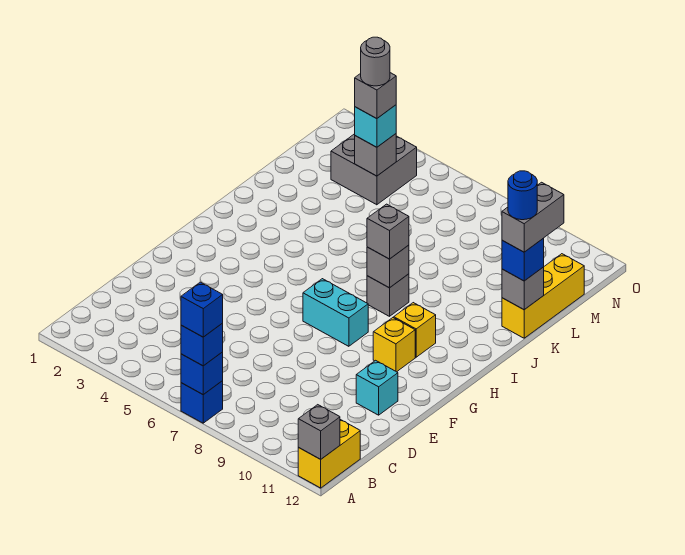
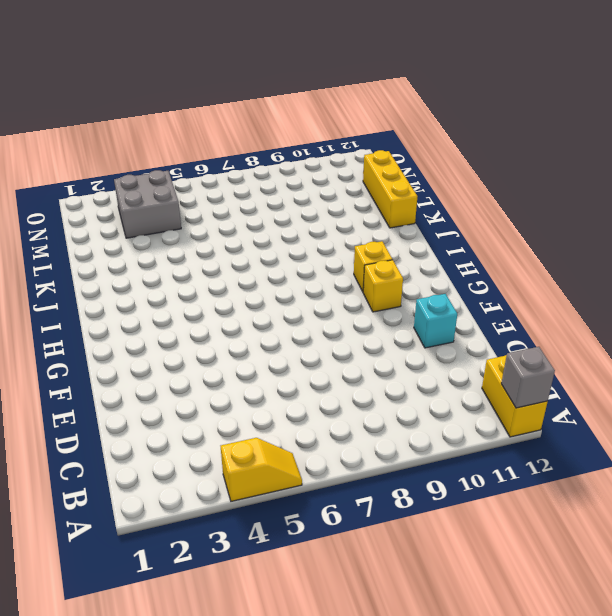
yellow slope A4:A5 level 1 top 4 -> none
none -> blue brick A7 level 1
none -> cyan brick G7:G8 level 1
none -> grey brick I8 level 1

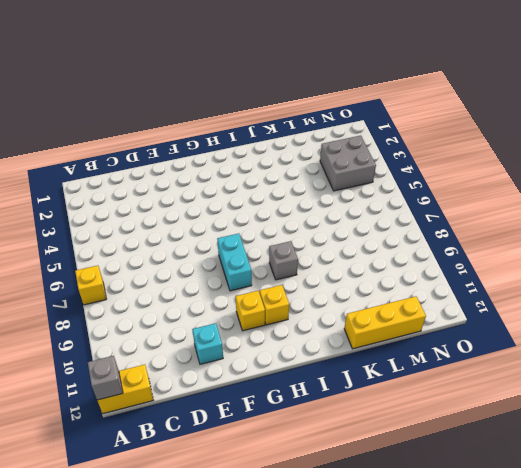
yellow brick A7 level 1 -> blue brick A7 level 1
none -> blue brick A7 level 2
none -> grey brick I8 level 2
none -> grey brick K12 level 2

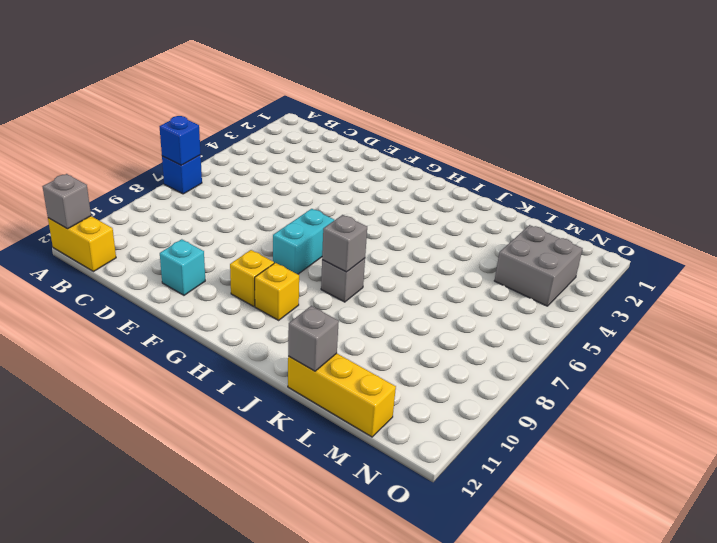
none -> grey brick M4 level 2
none -> blue brick A7 level 3
none -> grey brick I8 level 3

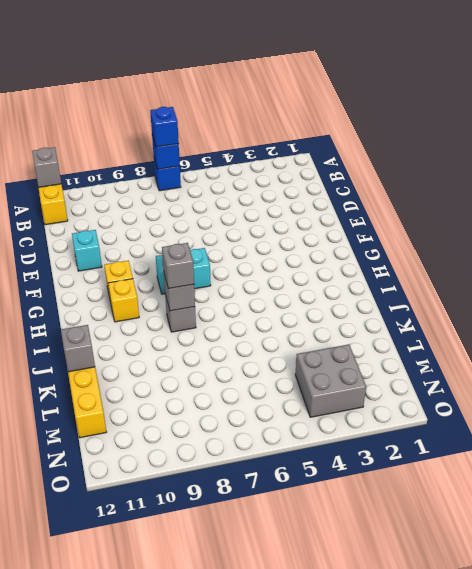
none -> grey brick M4 level 2
none -> blue brick K12 level 3
none -> cyan brick M4 level 3

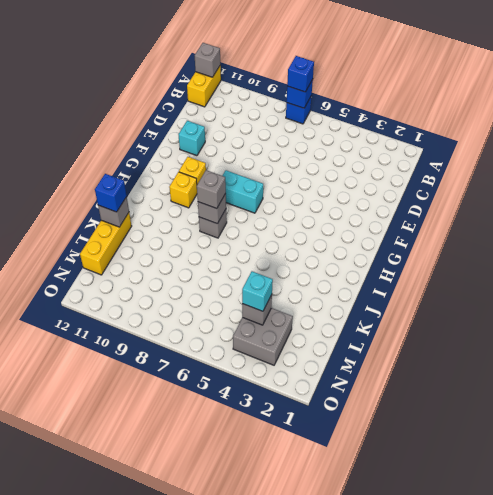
none -> blue brick A7 level 4
none -> grey brick K12:L12 level 4
none -> grey brick M4 level 4

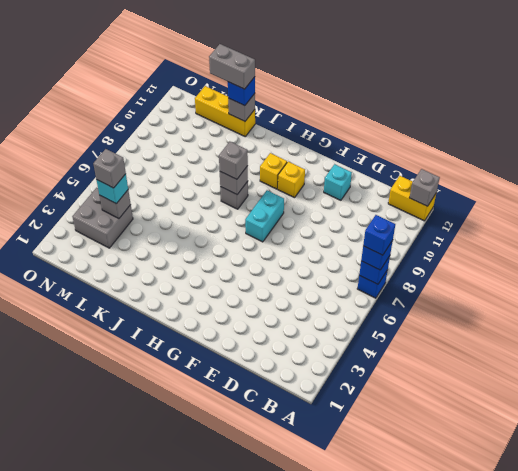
none -> blue round brick K12 level 5
none -> grey round brick M4 level 5

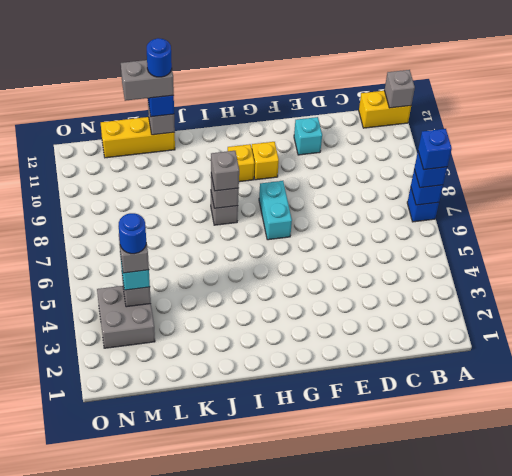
blue round brick M4 level 5 -> grey round brick M4 level 5

